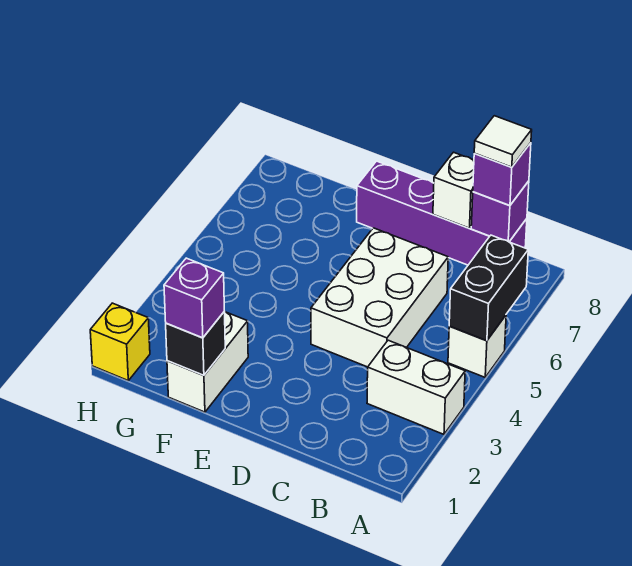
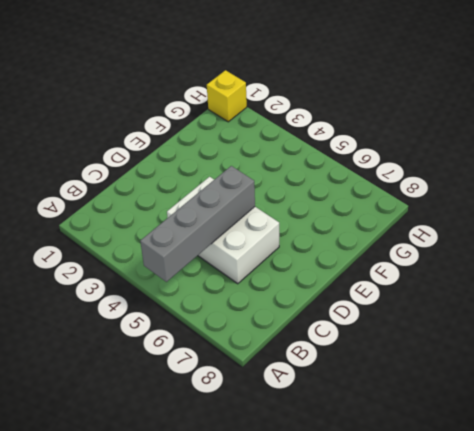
grey brick A5:D5 level 2 -> black brick A5:A6 level 2
none -> white brick A3:B3 level 1
none -> white brick A5 level 1
none -> purple brick B8:E8 level 1

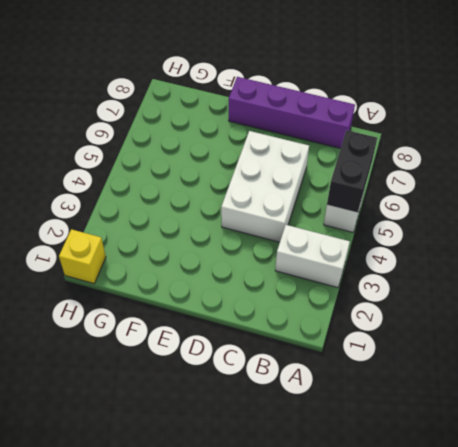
none -> white brick F1:F2 level 1
none -> purple brick B8 level 2
none -> white brick C8 level 2

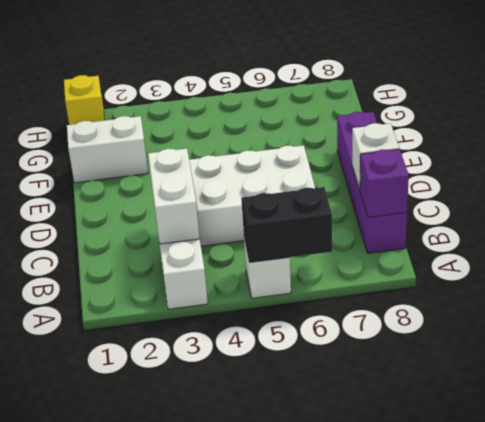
white brick B3:C3 level 2 -> none
none -> black brick F1 level 2
none -> purple brick B8 level 3
none -> purple brick F1 level 3

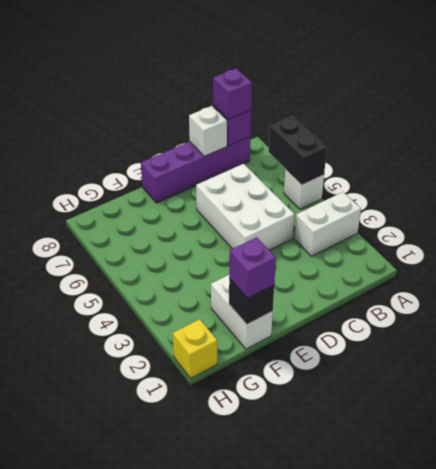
none -> white tile B8 level 4

